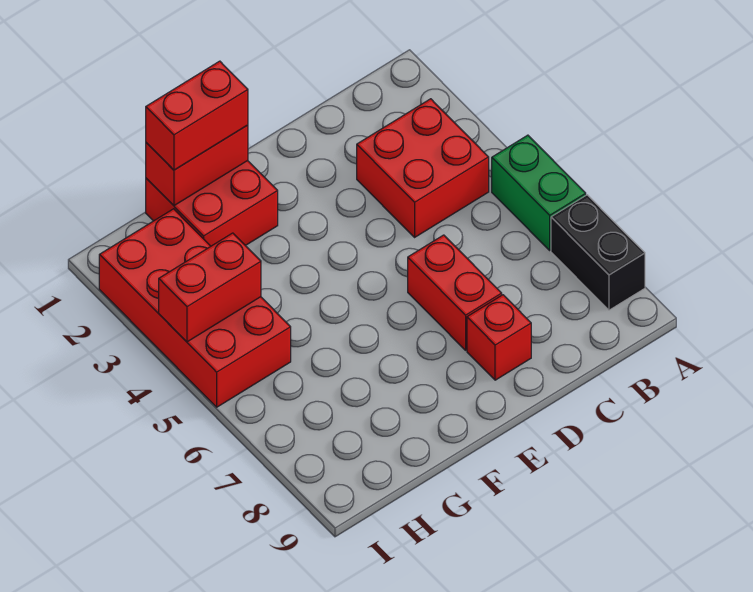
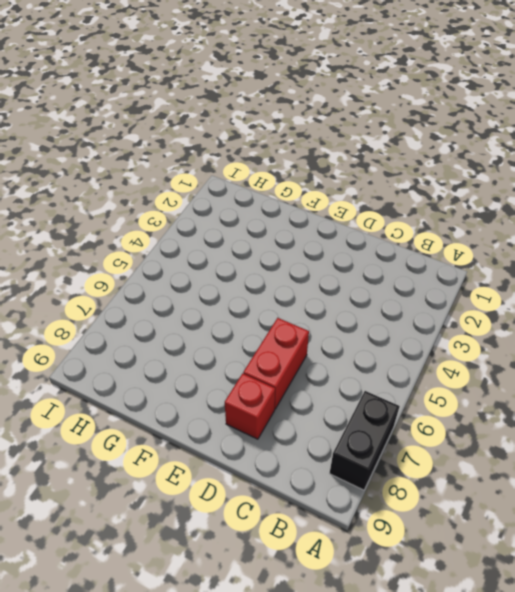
none -> green brick A5:A6 level 1
none -> red brick B3:C4 level 1

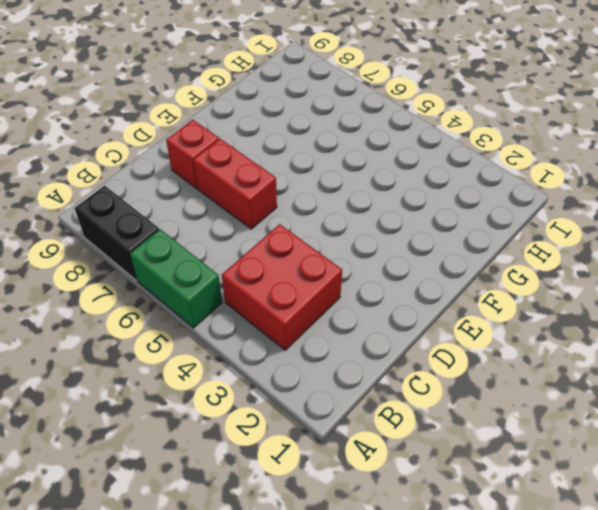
none -> red brick F1:G2 level 1
none -> red brick H2:I5 level 1

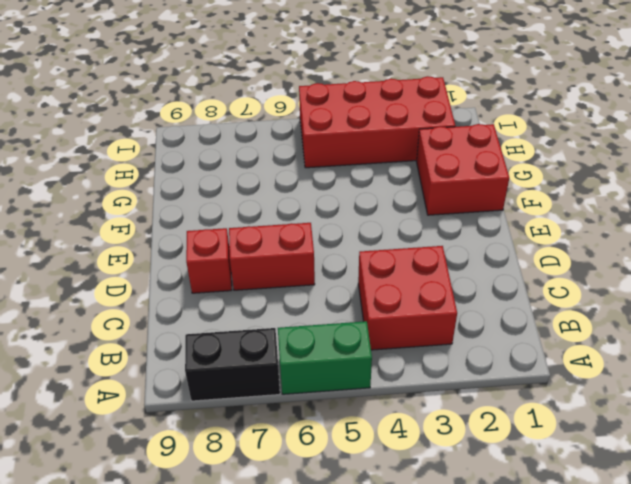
none -> red brick F1:G1 level 2
none -> red brick H4:I4 level 2

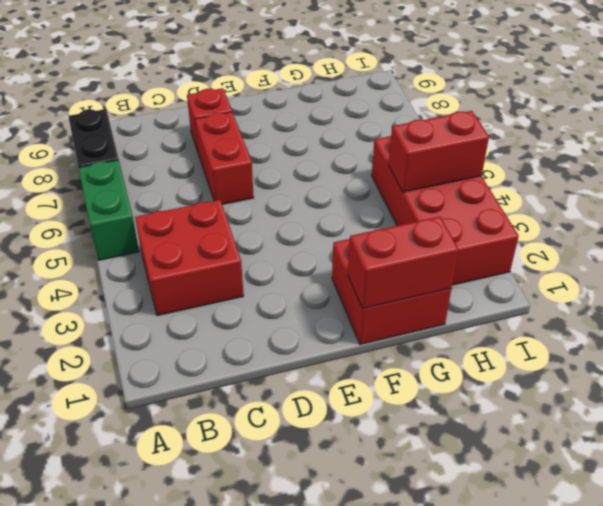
none -> red brick F1:G1 level 3

